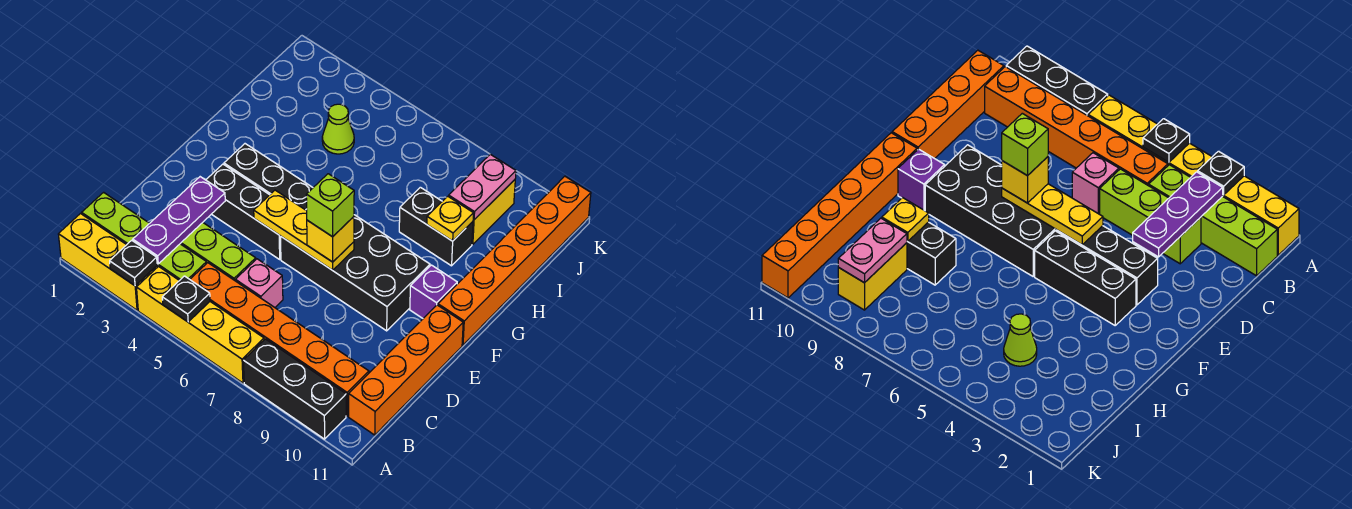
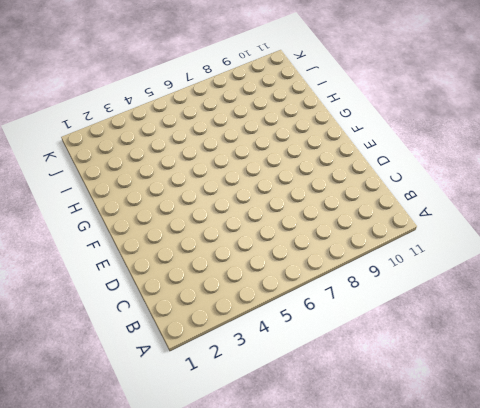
none -> yellow brick A1:A3 level 1
none -> yellow brick A4:A7 level 1
none -> black brick A8:A10 level 1

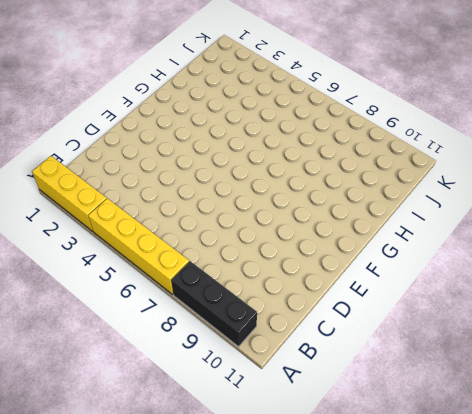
none -> lime brick B1:B4 level 1
none -> orange brick B5:B10 level 1
none -> orange brick B11:E11 level 1

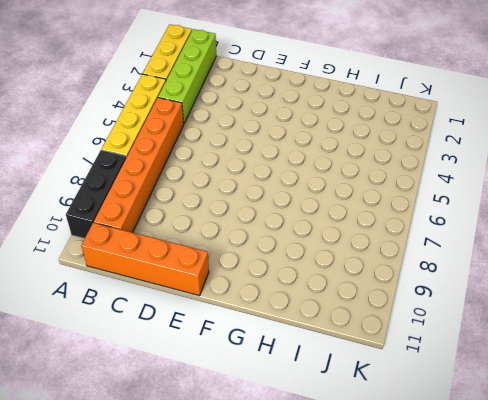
none -> lime brick C3:C5 level 1
none -> pink brick C6 level 1
none -> black brick E3:E5 level 1

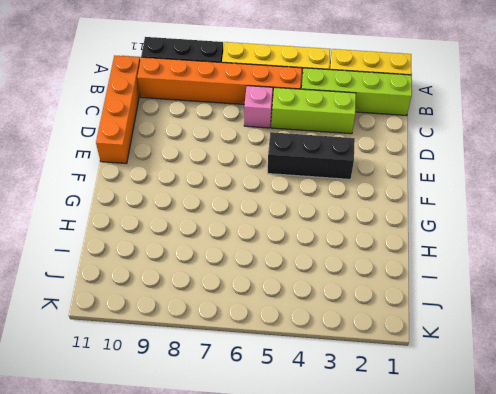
none -> black brick E6:F9 level 1
none -> black brick F3:F5 level 1
none -> purple brick F10 level 1

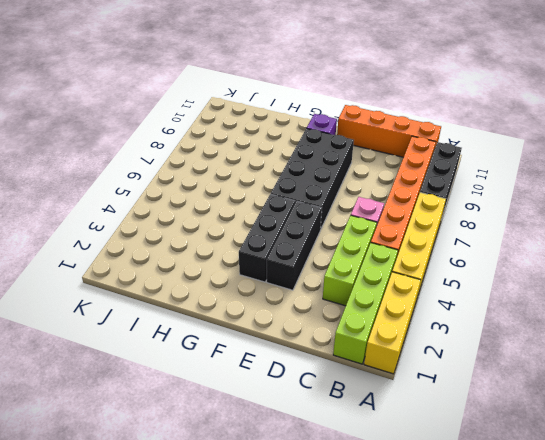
none -> orange brick F11:K11 level 1
none -> black brick H8:H9 level 1
none -> lime cone I4 level 1

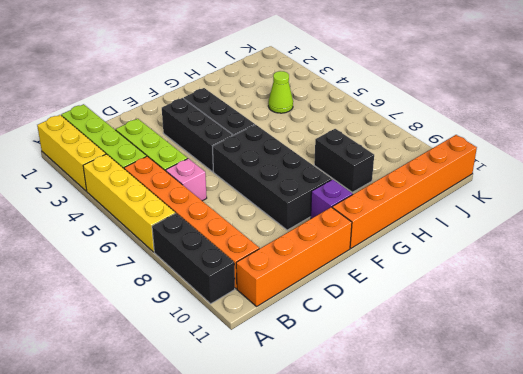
none -> yellow brick I9:J9 level 1
none -> black plate A3 level 2
none -> black plate A5 level 2

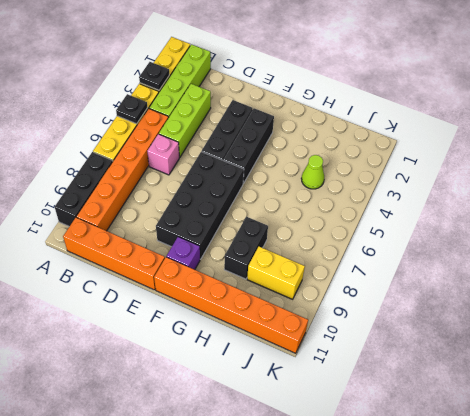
none -> purple plate B3:D3 level 2
none -> yellow plate E5:E7 level 2
none -> yellow plate H9 level 2

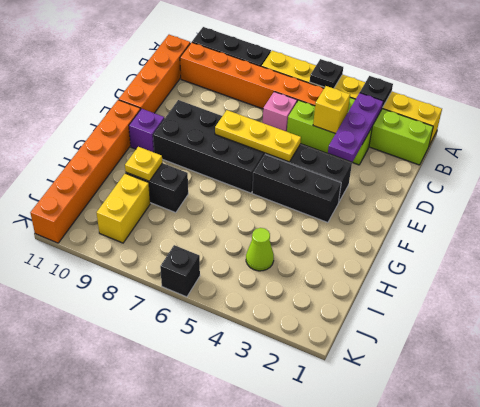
yellow brick C4 level 2 -> yellow brick E7 level 3
black brick K6 level 1 -> none
none -> pink plate I9:J9 level 2
none -> lime brick E7 level 4

